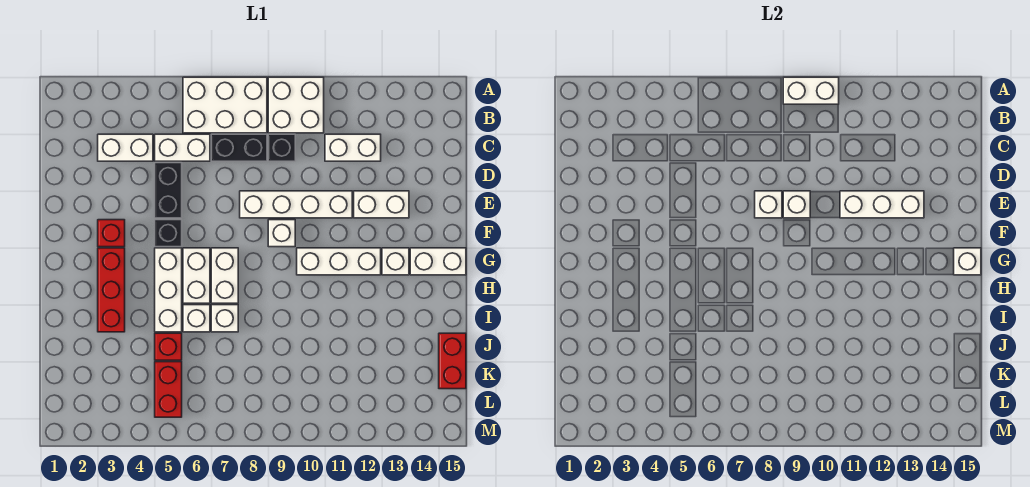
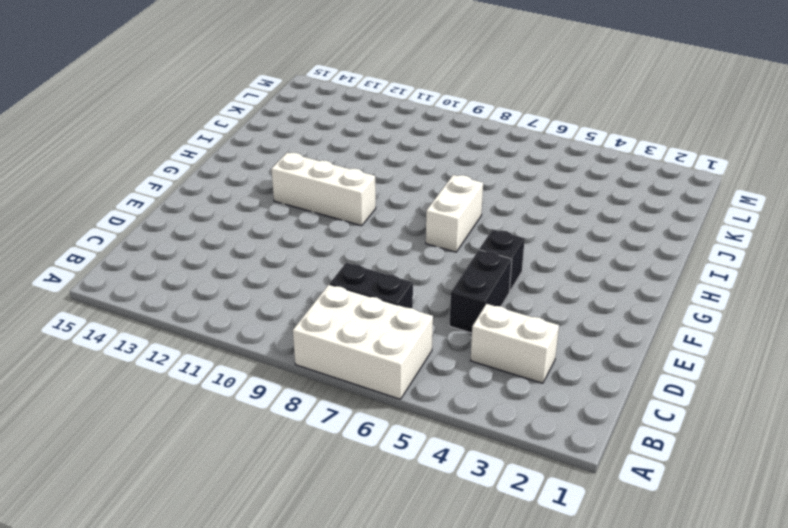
none -> white brick A9:B10 level 1
none -> white brick C5:C6 level 1
none -> black brick C9 level 1
none -> white brick C11:C12 level 1

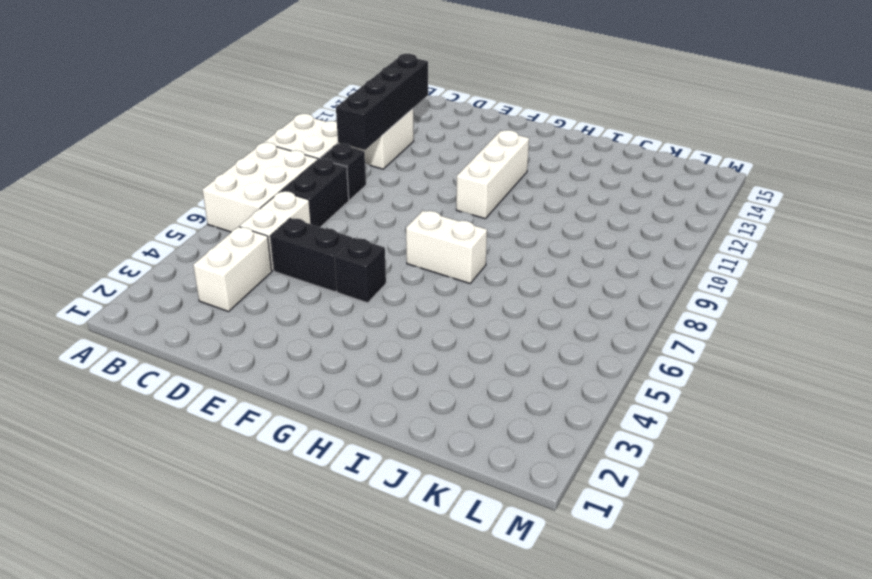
black brick C10:C13 level 2 -> none
none -> white brick E8:E11 level 1
none -> white brick E12:E13 level 1
none -> red brick F3 level 1
none -> white brick F9 level 1

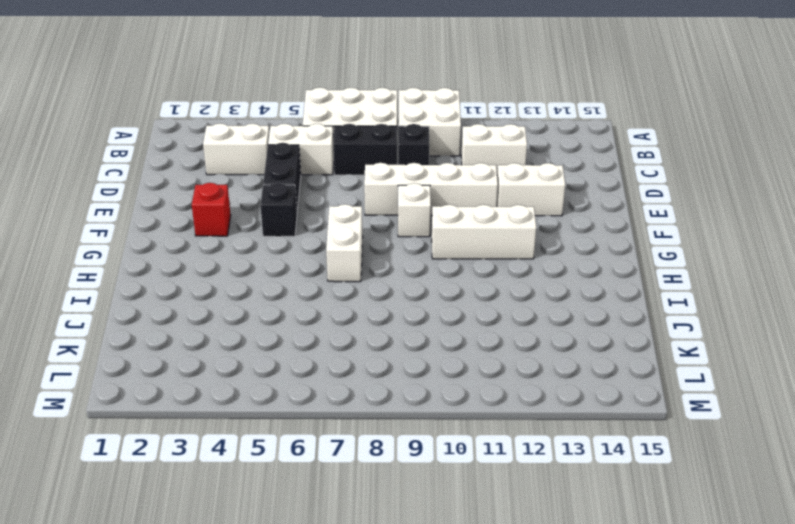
none -> red brick G3:I3 level 1
none -> white brick G5:I5 level 1
none -> white brick G6:H6 level 1
none -> white brick G13 level 1

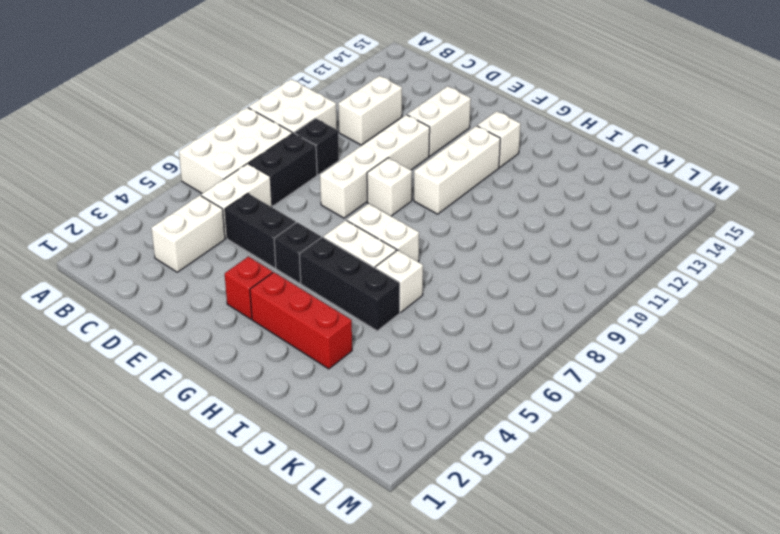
black brick G5:I5 level 1 -> white brick G5:I5 level 1
none -> white brick G14:G15 level 1
none -> white brick I7 level 1
none -> red brick J5 level 1
none -> red brick J15:K15 level 1

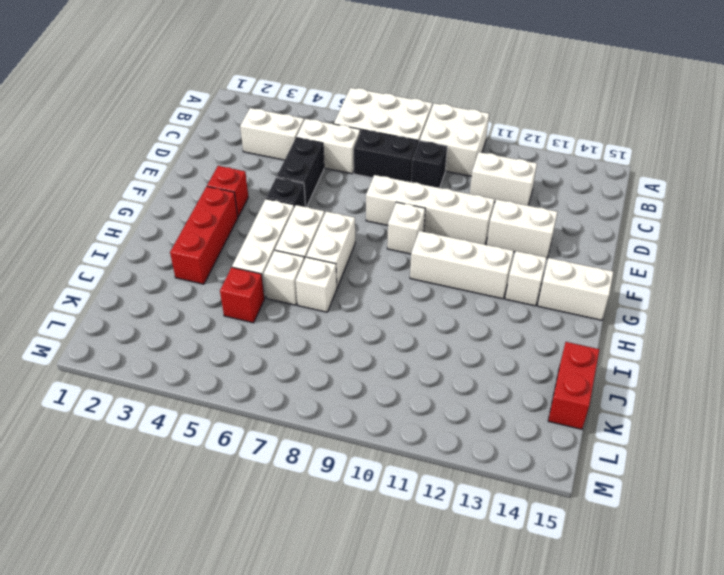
none -> red brick K5:L5 level 1
none -> white brick A9:A10 level 2
none -> white brick E8 level 2
none -> white brick E9 level 2

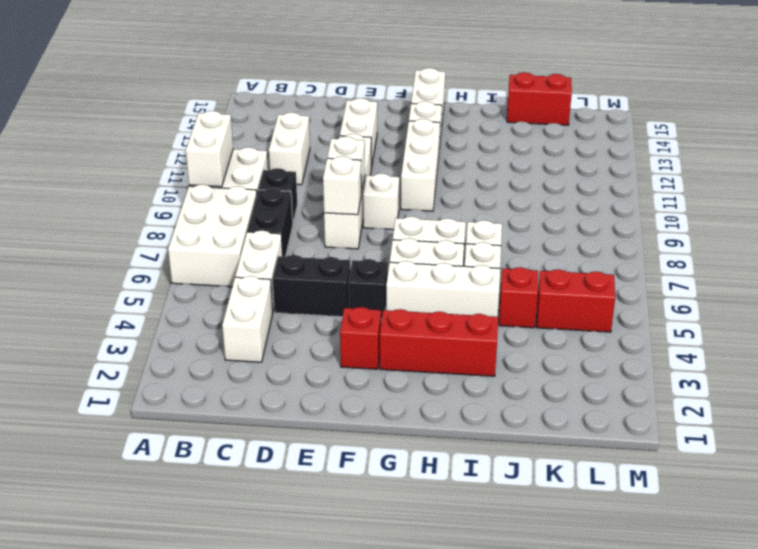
none -> white brick E11:E13 level 2
none -> white brick G15 level 2

